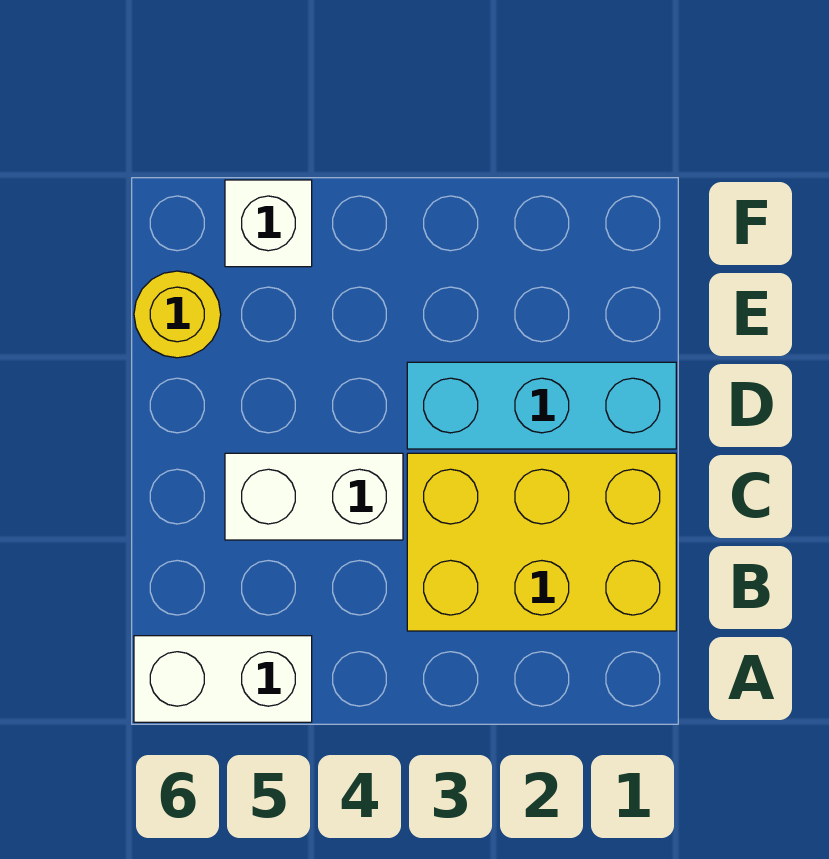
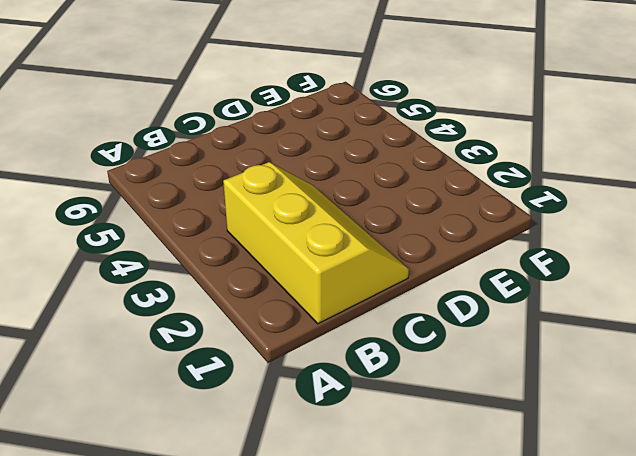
yellow slope B1:C3 level 1 top B -> yellow brick B1:C3 level 1
none -> white brick A5:A6 level 1
none -> white brick C4:C5 level 1

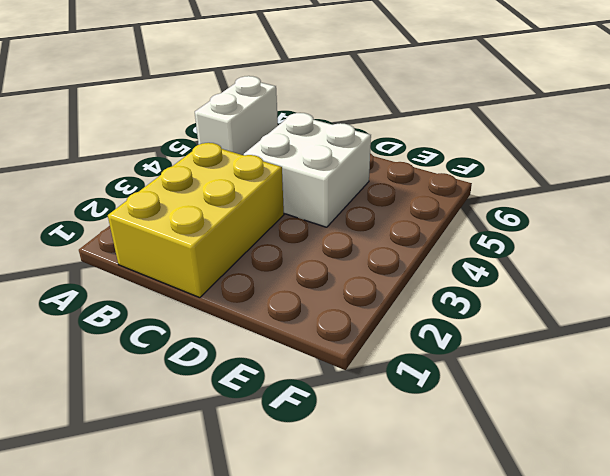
white brick C4:D5 level 1 -> white brick C4:C5 level 1
none -> cyan brick D1:D3 level 1
none -> yellow round brick E6 level 1

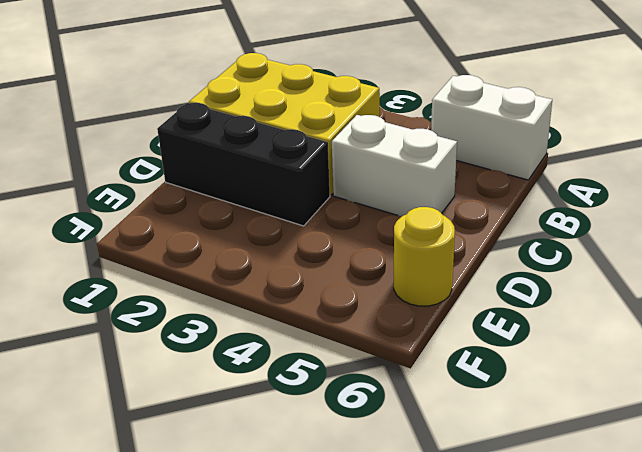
black brick D1:D3 level 1 -> cyan brick D1:D3 level 1
none -> white brick F5 level 1

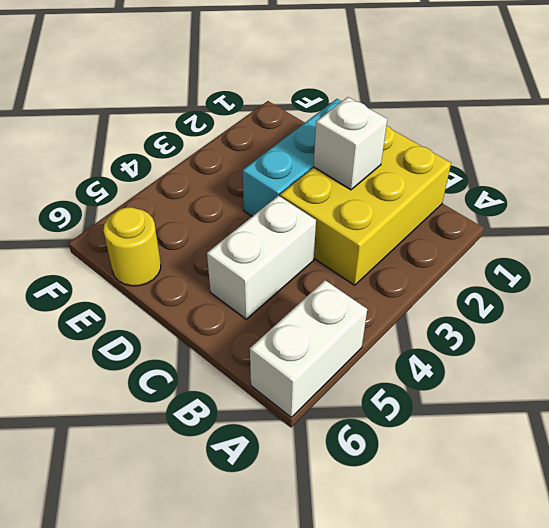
white brick C2 level 2 -> white brick F5 level 1

